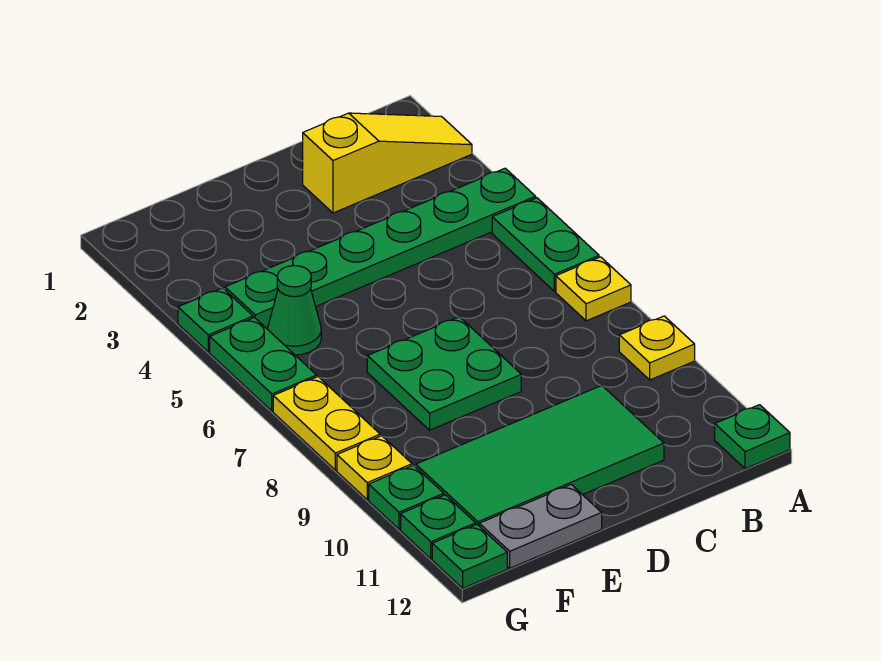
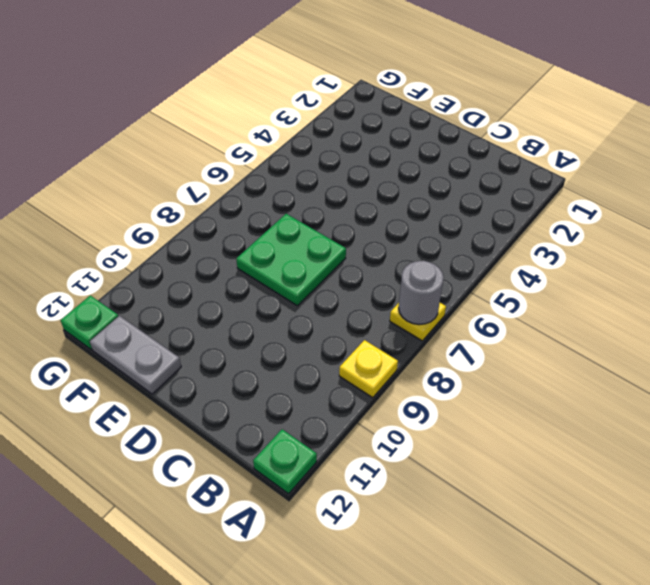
grey round brick A7 level 2 -> none
none -> yellow slope A2:C2 level 1 top C
none -> green plate A4:F4 level 1
none -> green plate A5:A6 level 1

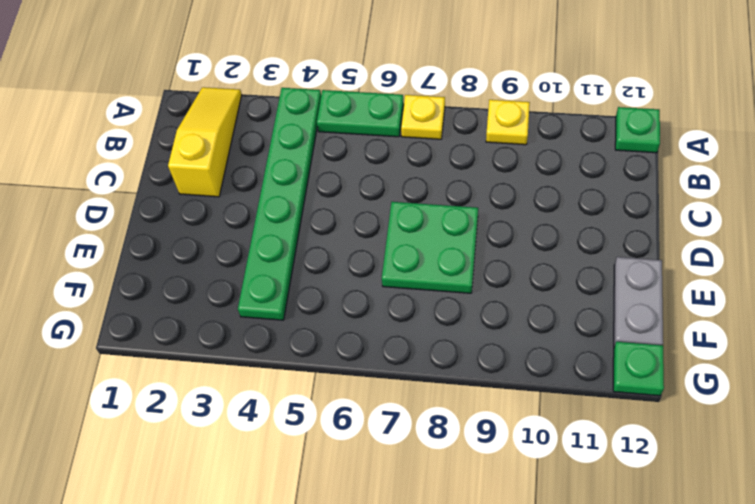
none -> green tile C10:F11 level 1
none -> green cone F5 level 1
none -> green plate G4 level 1

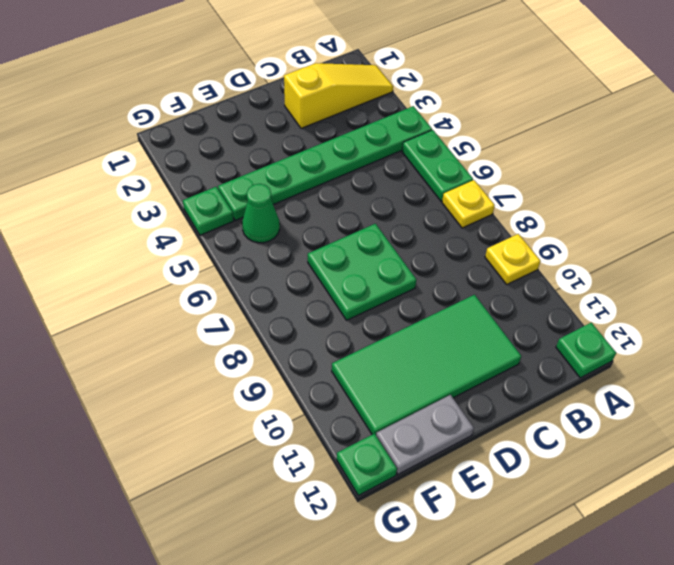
none -> green plate G5:G6 level 1
none -> yellow plate G7:G8 level 1
none -> yellow plate G9 level 1

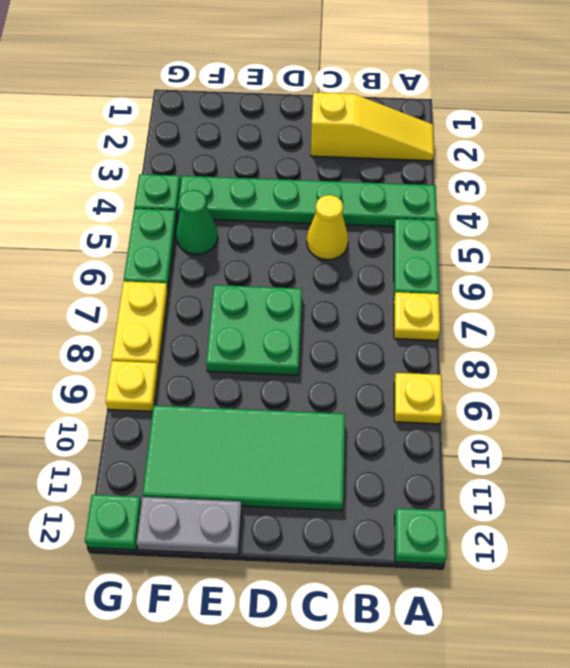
yellow cone C5 level 1 -> none
none -> green plate G10 level 1
none -> green plate G11 level 1

